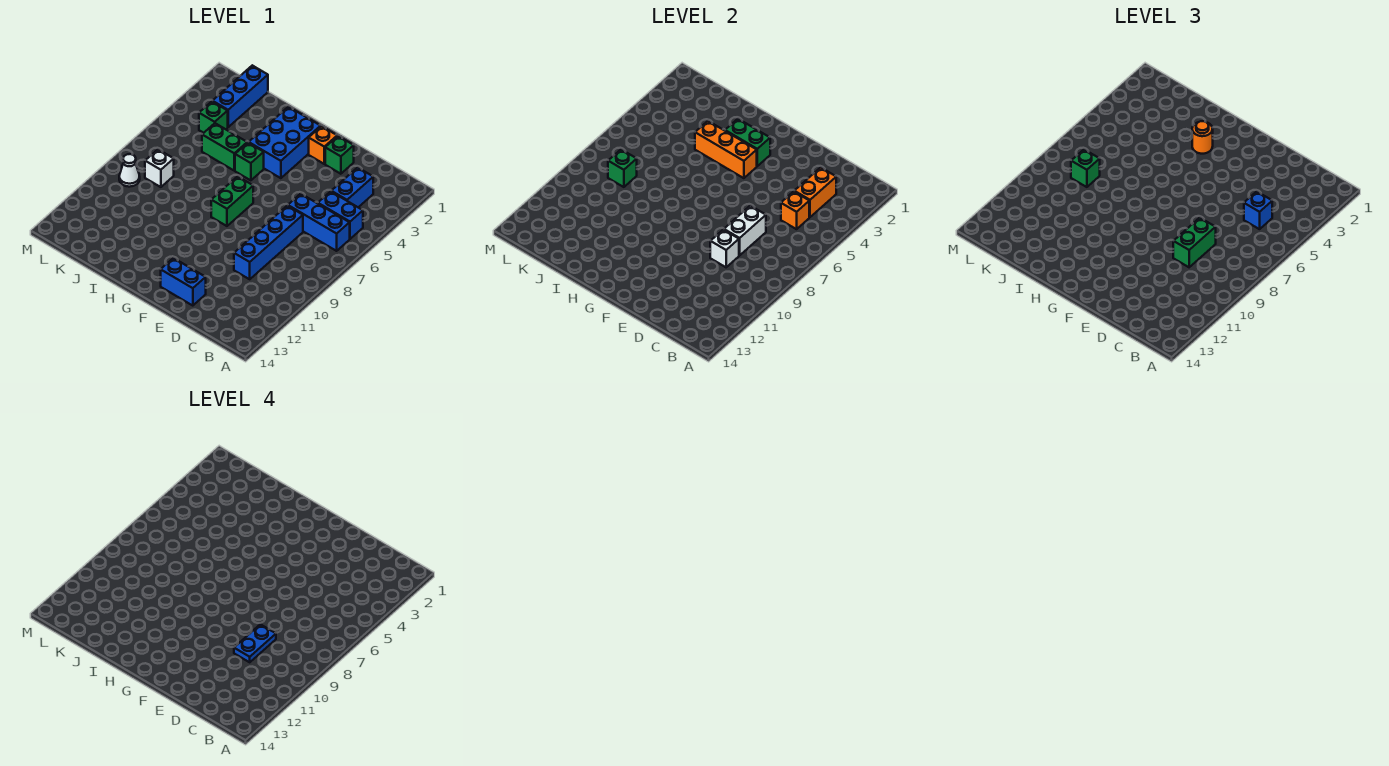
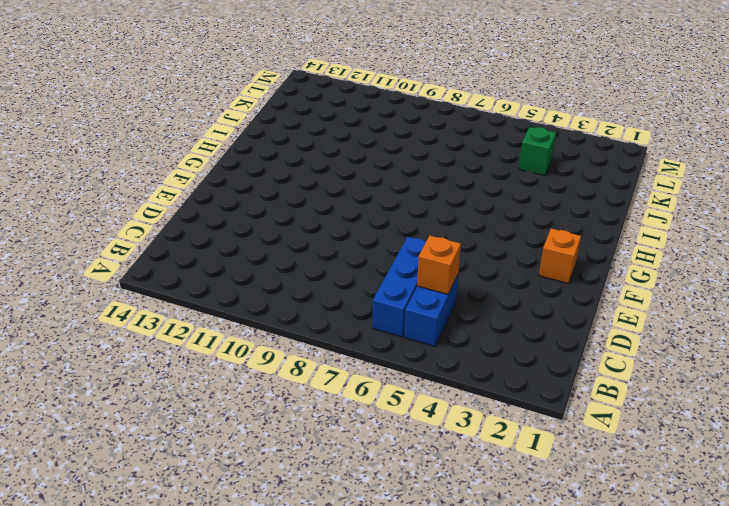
none -> blue brick C3:C4 level 1
none -> blue brick D7:D10 level 1
none -> green brick E2 level 1

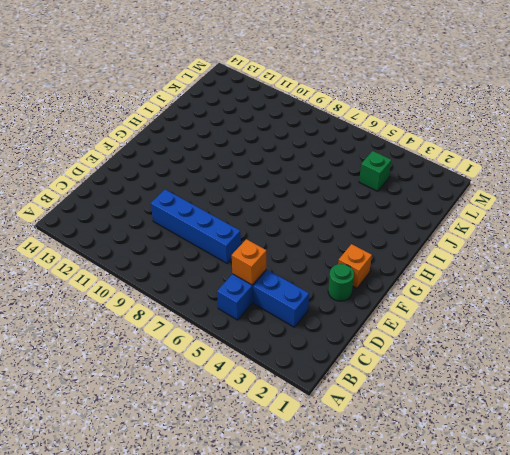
green round brick E2 level 1 -> green brick E2 level 1
none -> blue brick B6:D6 level 1
none -> blue brick E13:F13 level 1
none -> blue brick G2:H4 level 1

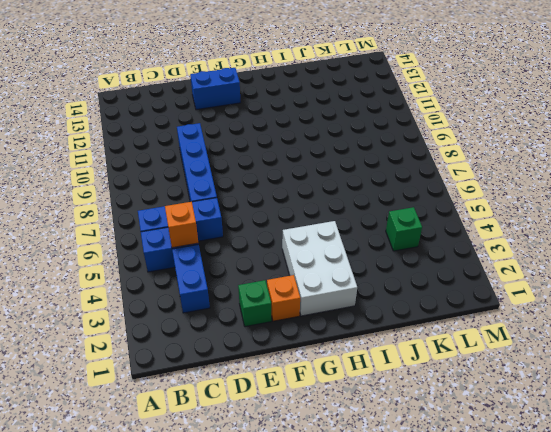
white brick G2:H4 level 1 -> blue brick G2:H4 level 1
none -> green brick G7:G8 level 1
none -> green brick H5 level 1
none -> green brick I5:J5 level 1

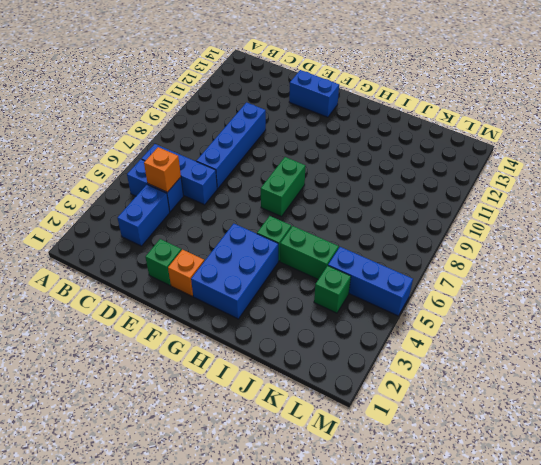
blue brick K5:M5 level 1 -> blue brick K1:K3 level 1
none -> white brick K8 level 1
none -> white cone L9 level 1
none -> orange brick C3:C4 level 2

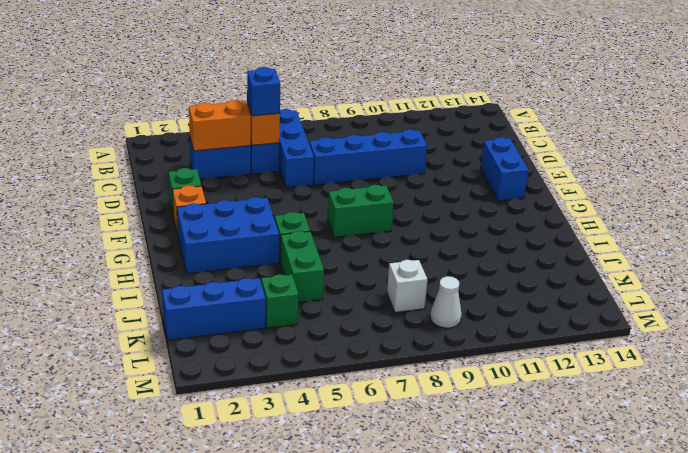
none -> white brick D7:D8 level 2
none -> white brick D9 level 2
none -> green brick G3:H3 level 2

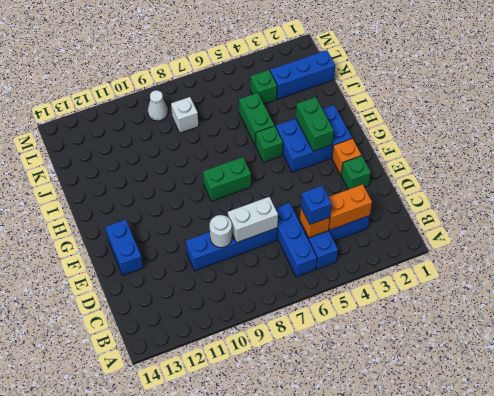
white round brick D9 level 2 -> white brick D9 level 2
none -> orange brick G4:I4 level 2
none -> green brick K8 level 2
none -> green brick D8:D9 level 3

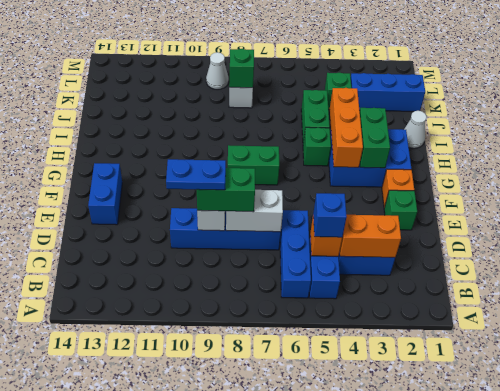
white cone I1 level 1 -> none
none -> orange round brick H3 level 3
none -> green brick K8 level 3

